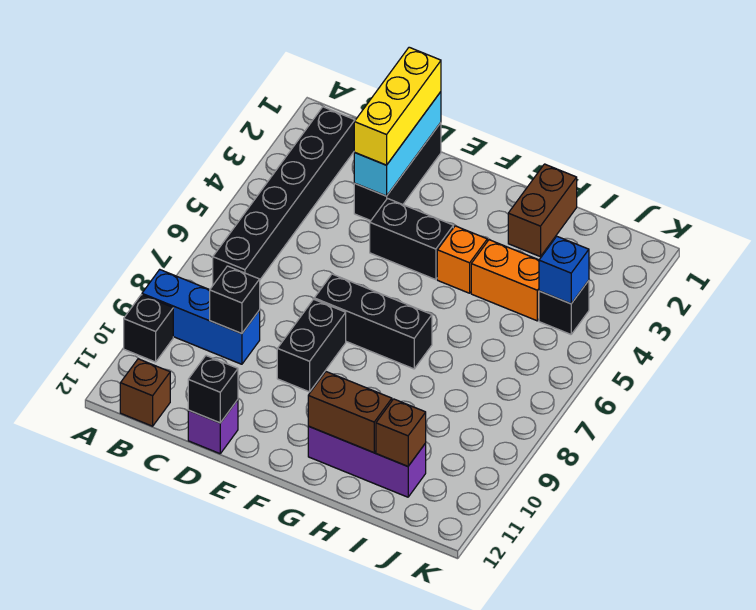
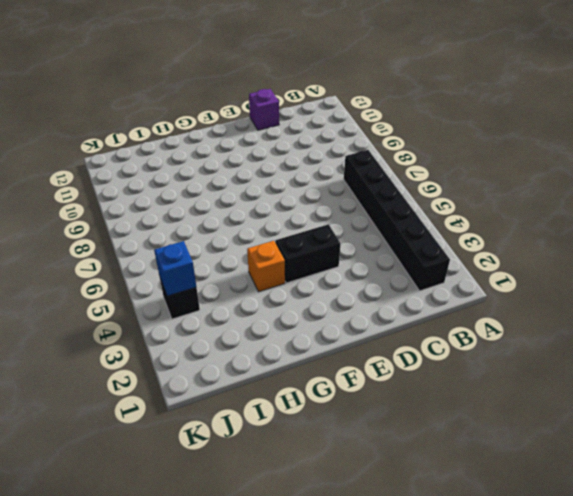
none -> blue brick A9:C9 level 1
none -> black brick A10 level 1
none -> brown brick B12 level 1

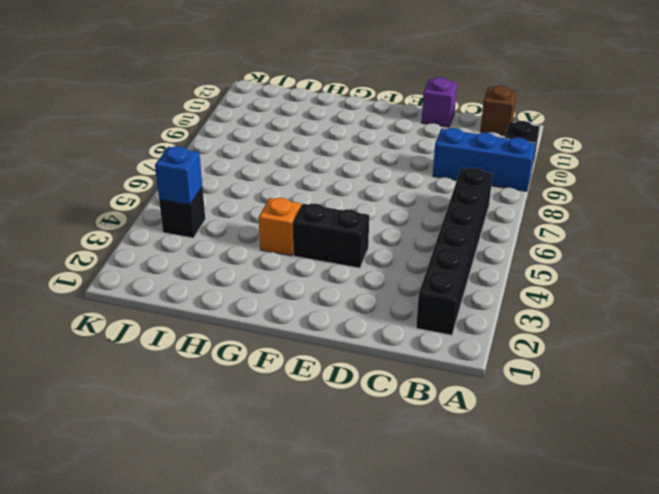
none -> black brick D1:D3 level 1
none -> black brick E7:G7 level 1
none -> black brick E8:E9 level 1

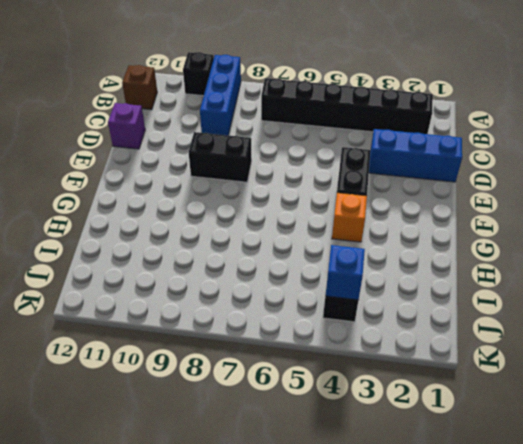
blue brick D1:D3 level 1 -> black brick D1:D3 level 1
none -> black brick E7:G7 level 1
none -> purple brick G11:I11 level 1
none -> brown brick H1:H2 level 1

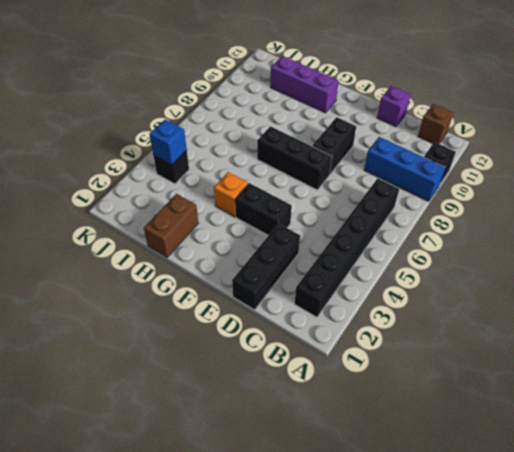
none -> orange brick H4:I4 level 1
none -> black brick C9 level 2
none -> cyan brick D1:D3 level 2

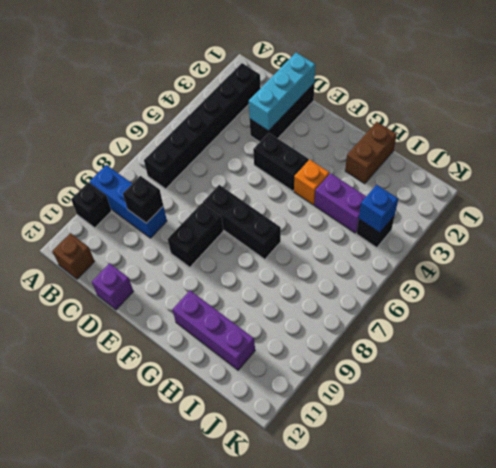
purple brick H4:I4 level 1 -> orange brick H4:I4 level 1
none -> black brick D12 level 2
none -> brown brick G11:H11 level 2
none -> brown brick I11 level 2

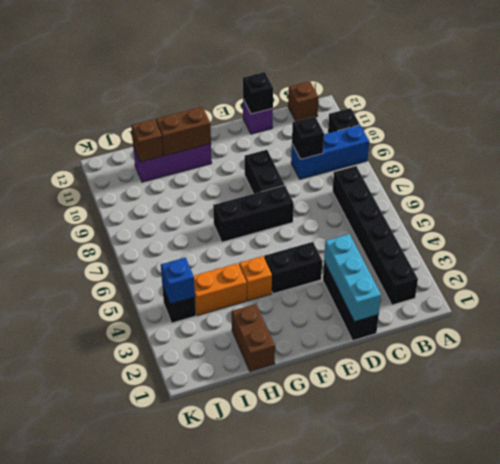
none -> yellow brick D1:D3 level 3

